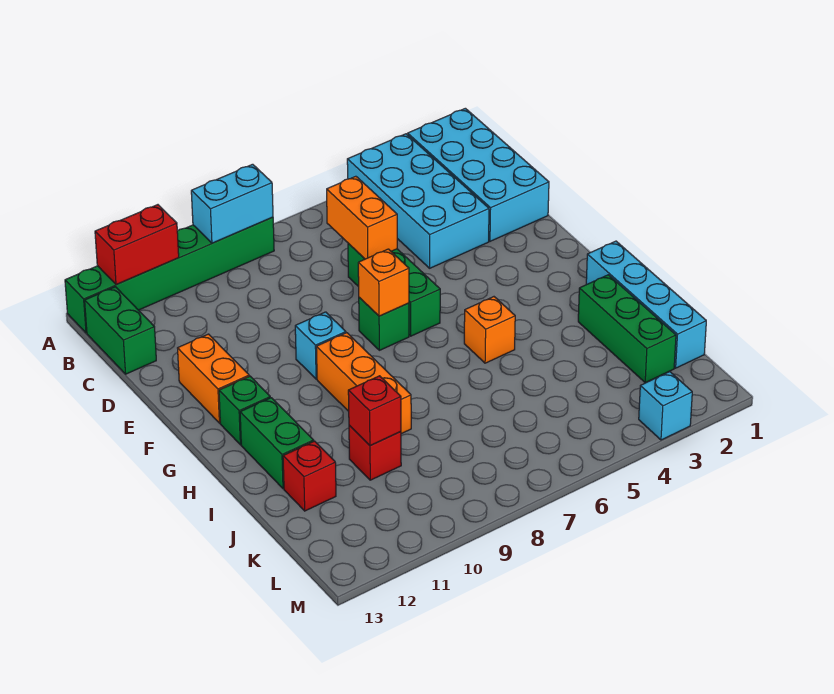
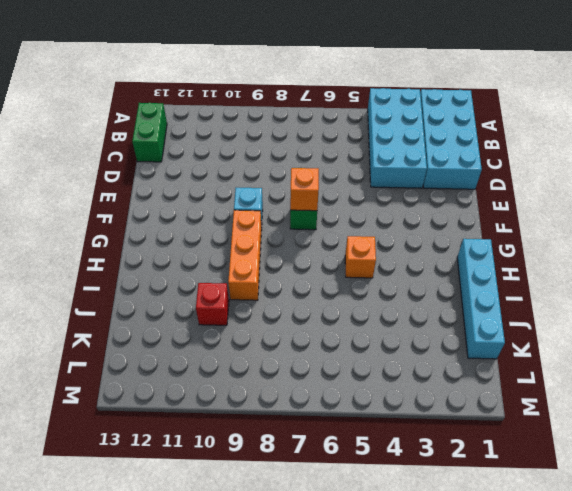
none -> green brick A8:A13 level 1
none -> green brick D6:F6 level 1
none -> orange brick E12:F12 level 1

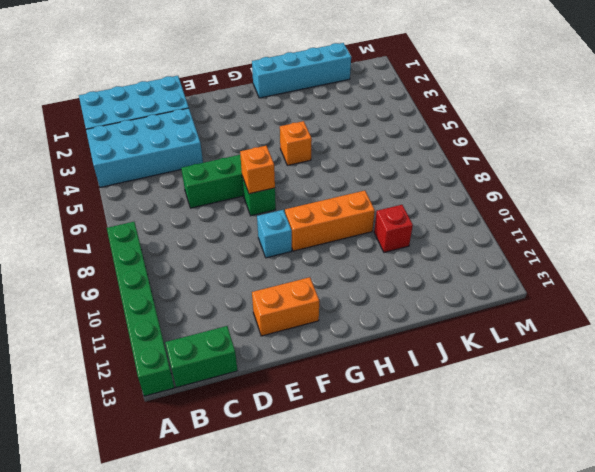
none -> green brick G12 level 1
none -> green brick H12:I12 level 1
none -> green brick I2:K2 level 1

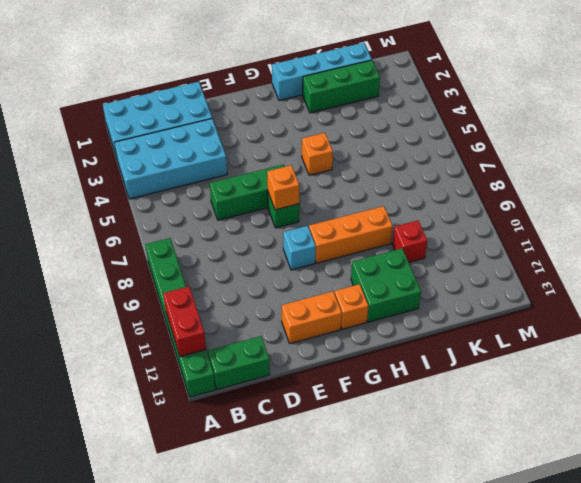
orange brick G12 level 1 -> green brick G12 level 1
green brick H11:I12 level 1 -> green brick H12:I12 level 1
none -> red brick J12 level 1
none -> cyan brick M3 level 1
none -> cyan brick A8:A9 level 2

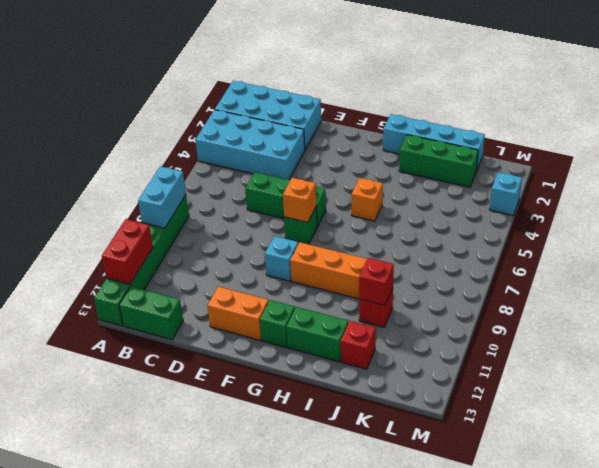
none -> orange brick C6:D6 level 2

